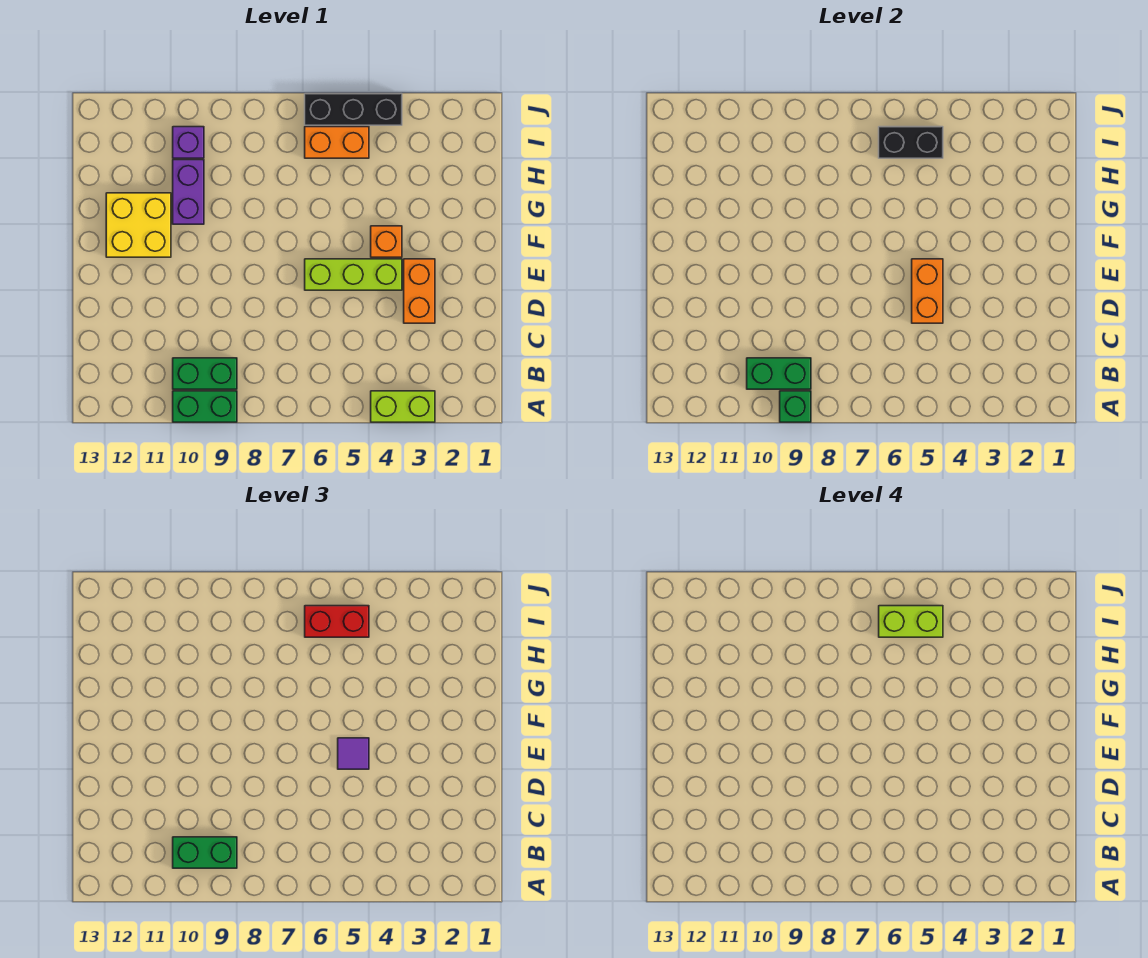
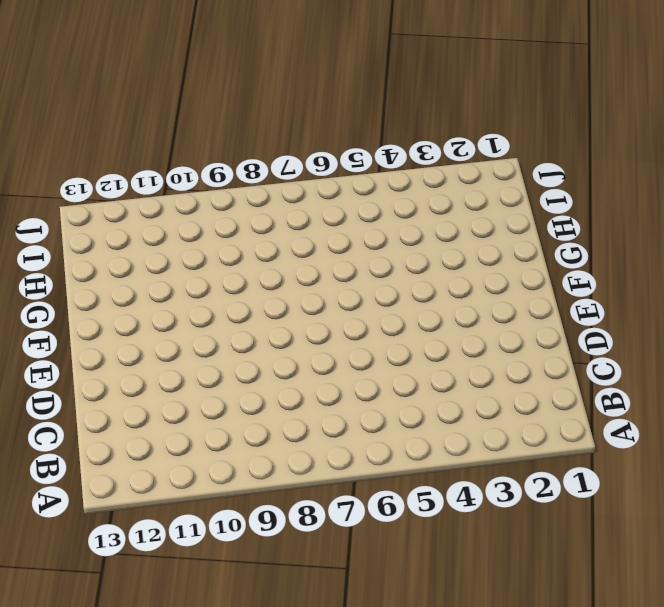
none -> lime brick A3:A4 level 1
none -> green brick A9:A10 level 1
none -> green brick B9:B10 level 1

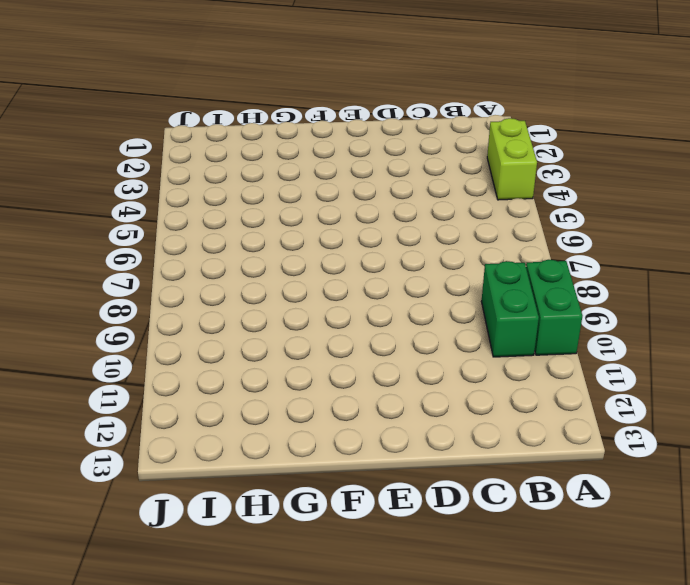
none -> orange brick D3:E3 level 1
none -> lime brick E4:E6 level 1
none -> orange brick F4 level 1

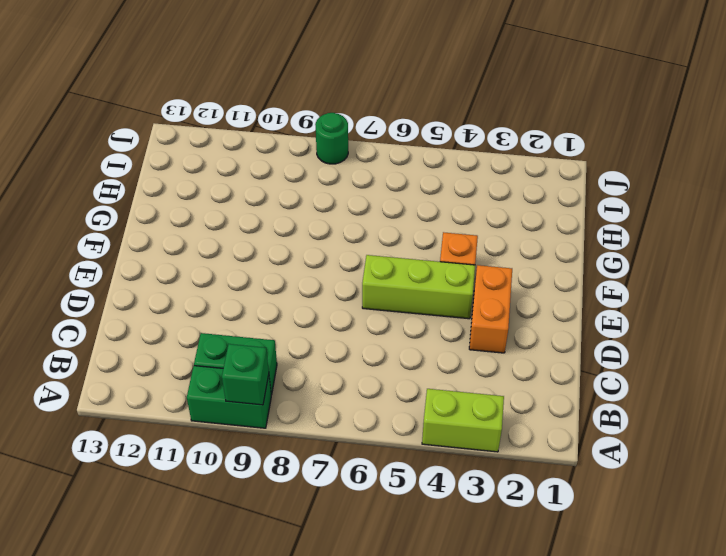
green round brick J8 level 1 -> none
none -> yellow brick F11:G12 level 1
none -> purple brick G10:H10 level 1
none -> orange brick I5:I6 level 1

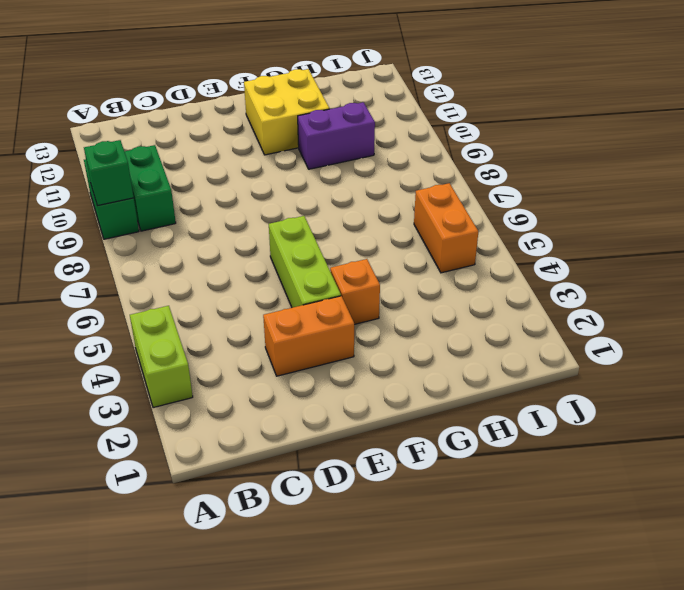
none -> purple brick I10 level 1
none -> black brick J4:J6 level 1
none -> green brick B9:B10 level 2

